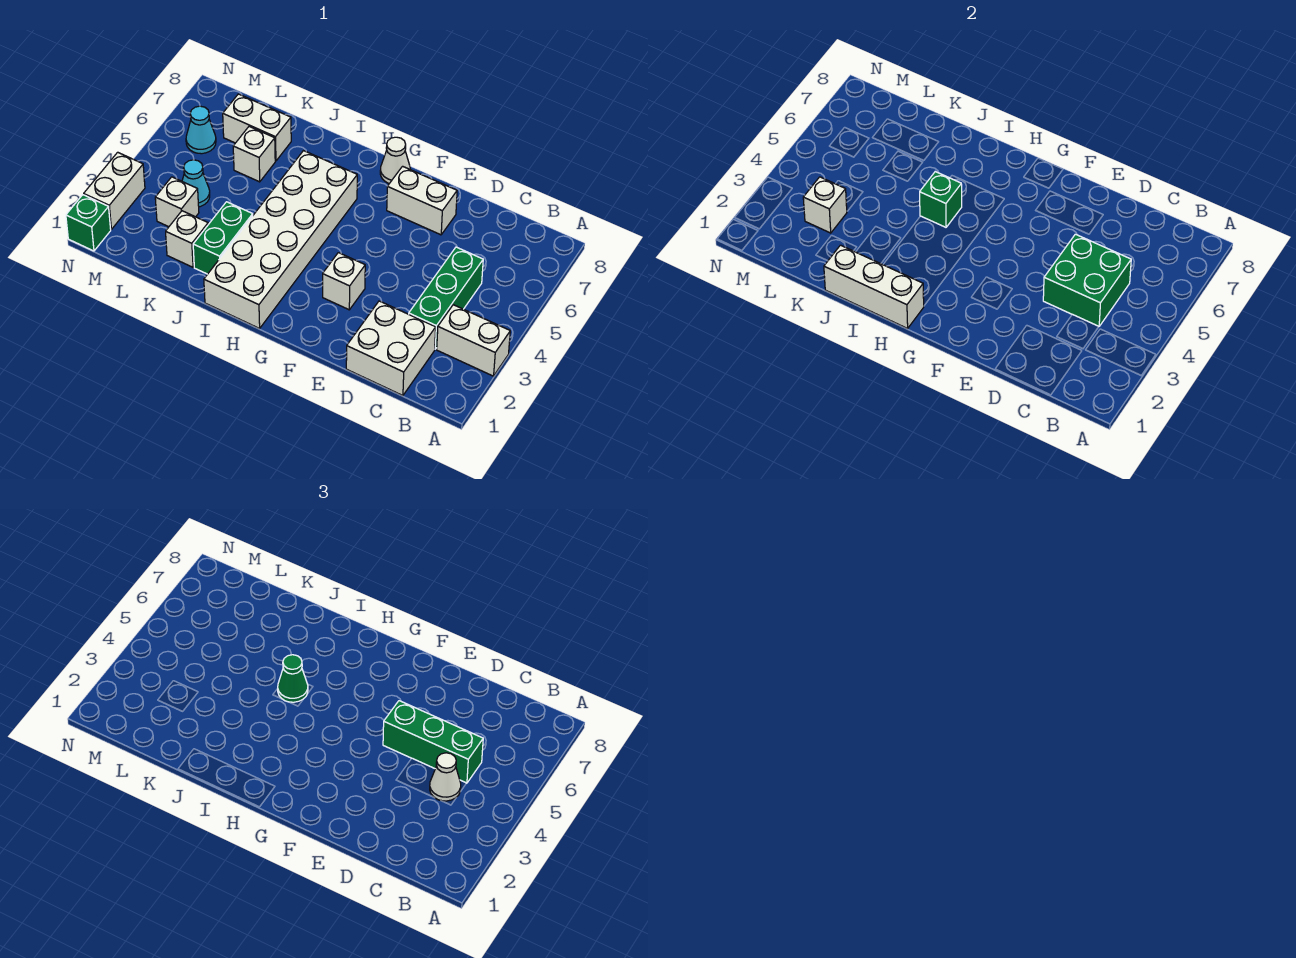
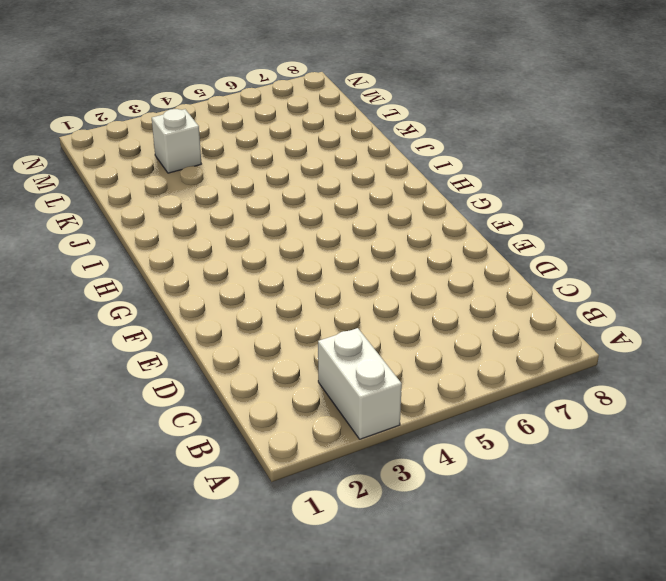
none -> white brick C1:D2 level 1
none -> green brick C3:C5 level 1
none -> white brick E7:F7 level 1

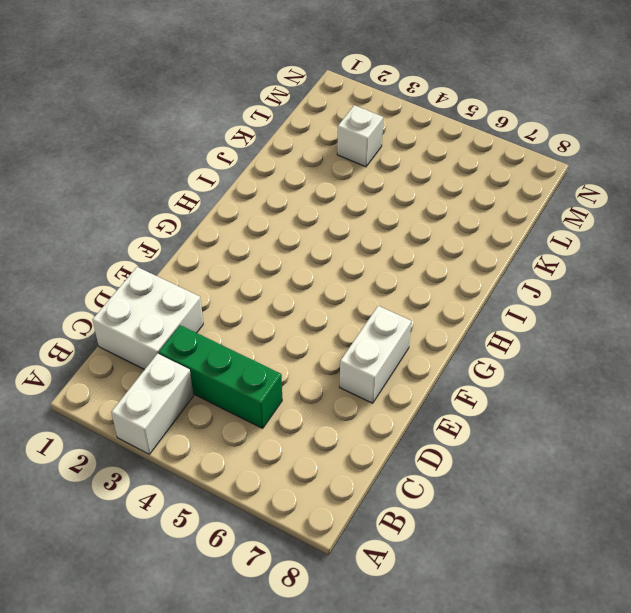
none -> white brick F3 level 1
none -> white cone G8 level 1
none -> white brick H1:I6 level 1

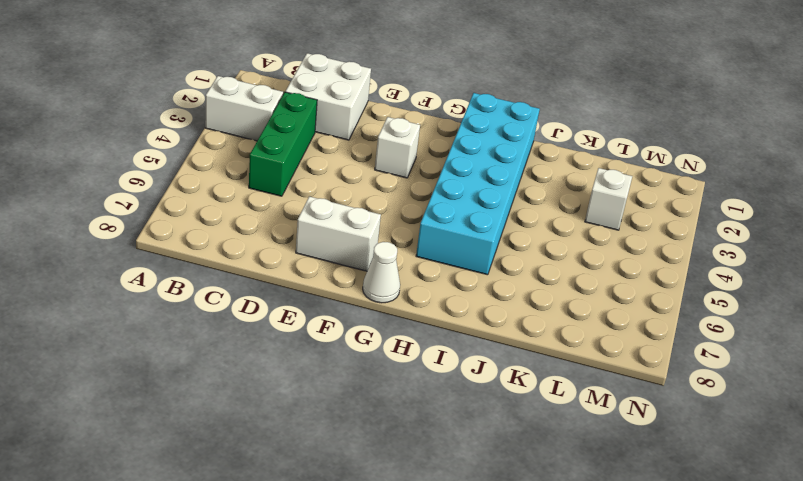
cyan brick H1:I6 level 1 -> white brick H1:I6 level 1
none -> green brick J2:J3 level 1
none -> white brick K2 level 1
none -> white brick K6 level 1

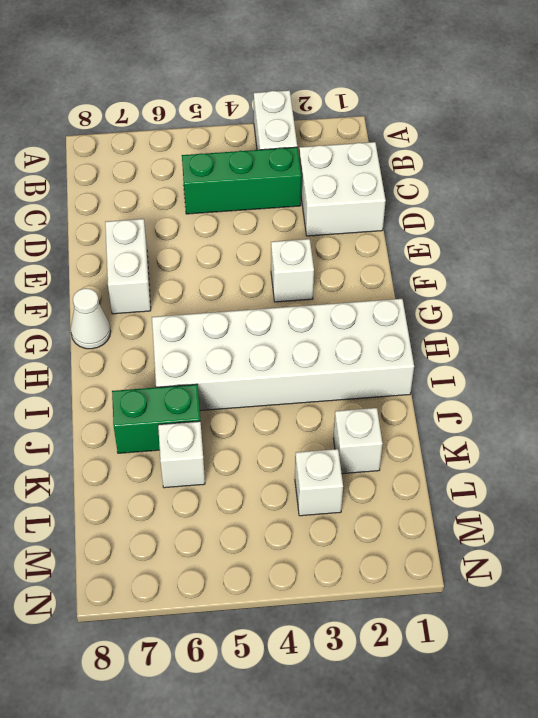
green brick J6:J7 level 1 -> green brick J2:J3 level 1
none -> white brick K7:L7 level 1
none -> cyan cone L4 level 1
none -> cyan cone M6 level 1

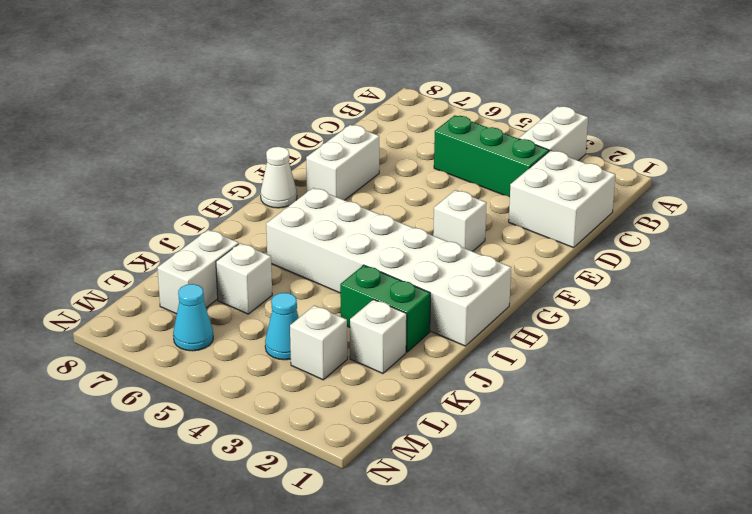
none -> green brick N1 level 1
none -> white brick N2:N3 level 1
none -> green brick C4:D5 level 2

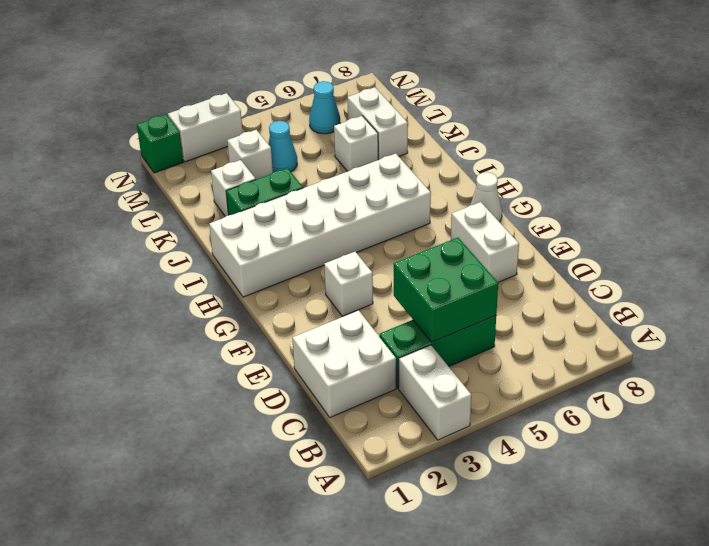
none -> white brick H1:J1 level 2
none -> green brick I5 level 2
none -> white brick L3 level 2

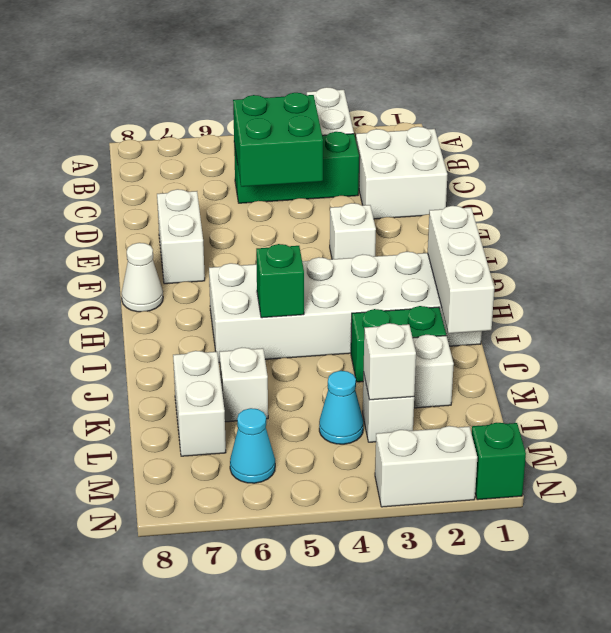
none -> white cone C4 level 3
none -> green brick C5:E5 level 3
none -> green cone I5 level 3

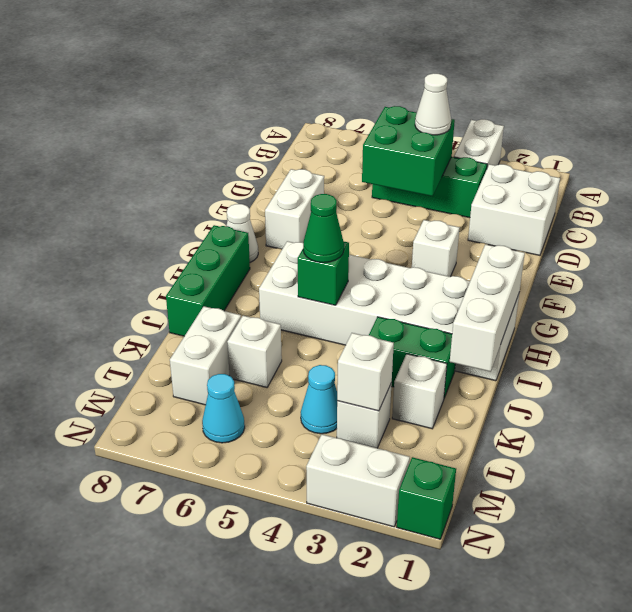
green brick H8:J8 level 1 -> green brick C5:E5 level 3

